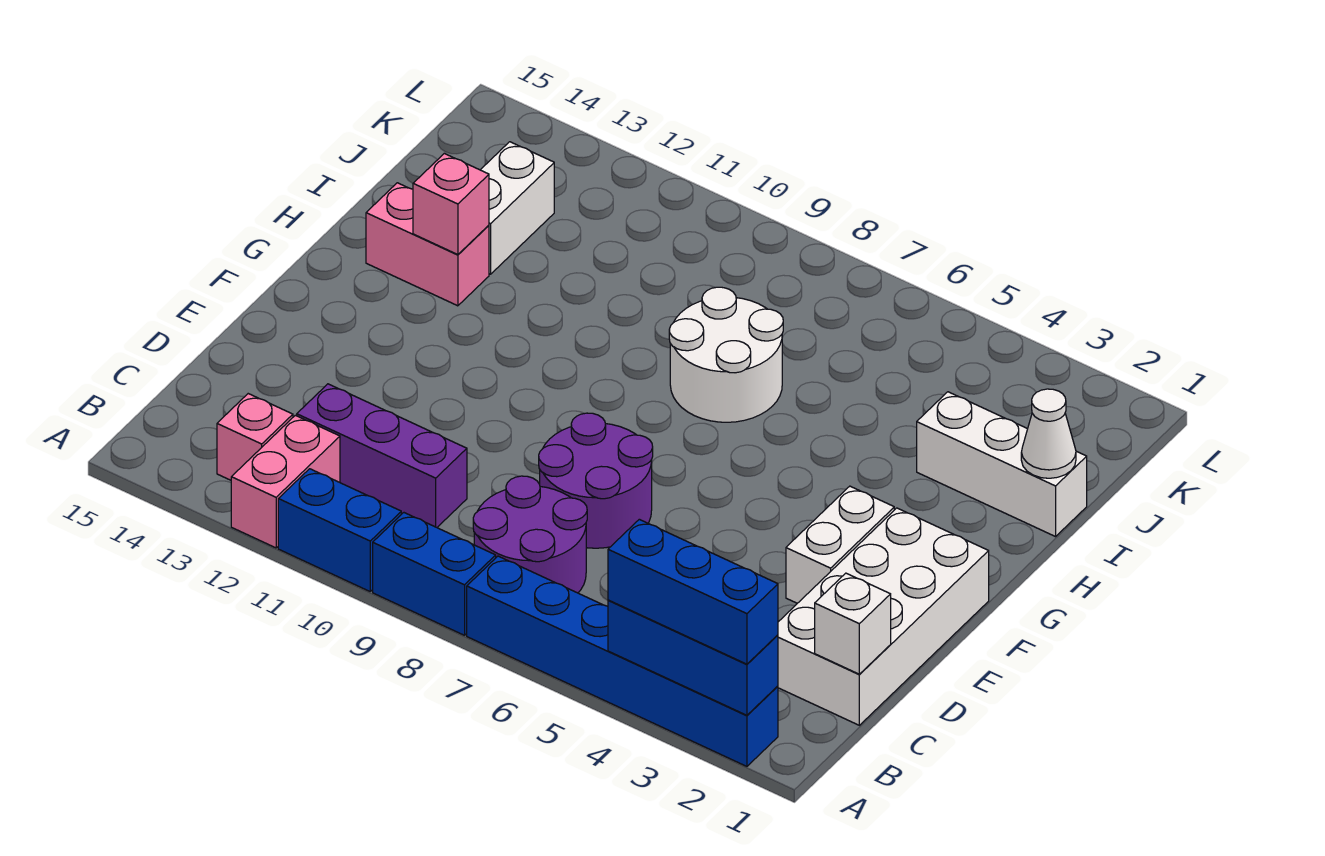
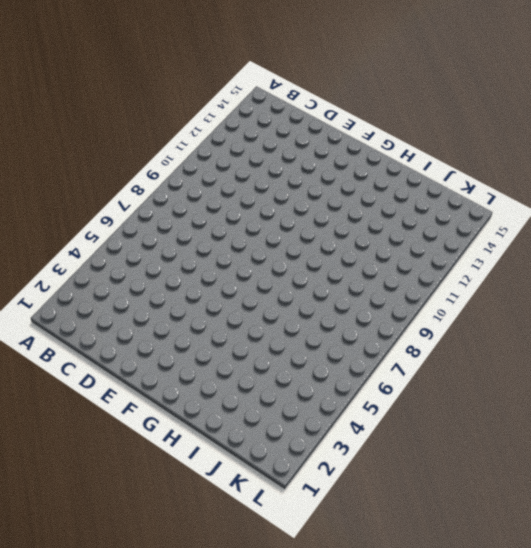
none -> blue brick A2:A7 level 1
none -> blue brick A8:A9 level 1
none -> blue brick A10:A11 level 1

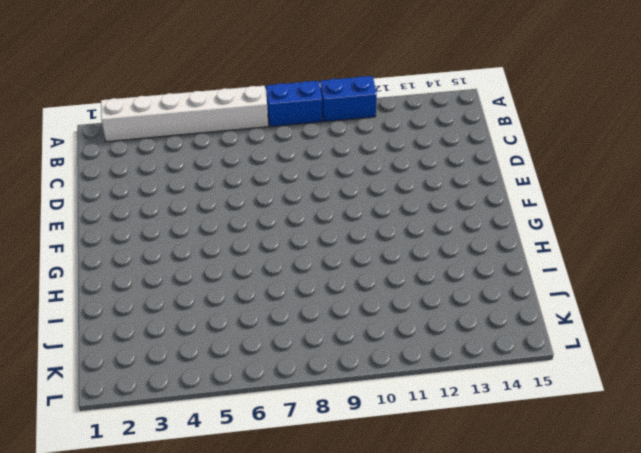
white brick A2:A7 level 1 -> blue brick A2:A7 level 1
none -> pink brick A12:B12 level 1
none -> purple round brick B7:C8 level 1
none -> pink brick B13 level 1

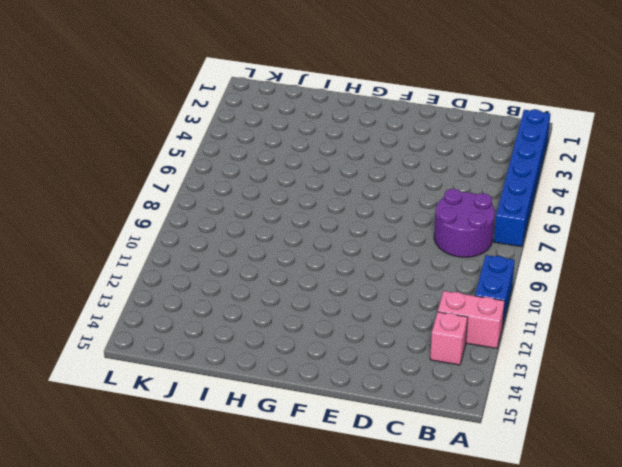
none -> blue brick A8:A9 level 1
none -> white brick C1:F2 level 1
none -> purple brick C10:C12 level 1

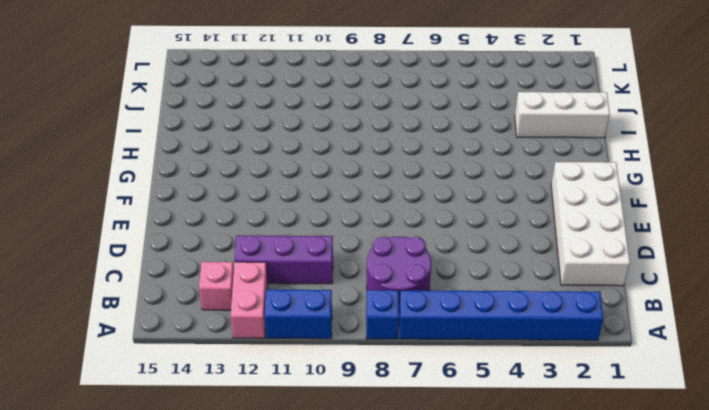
blue brick A8 level 1 -> blue brick A8:A9 level 1
none -> purple round brick D7:E8 level 1
none -> white brick E3:F3 level 1
none -> white round brick H7:I8 level 1

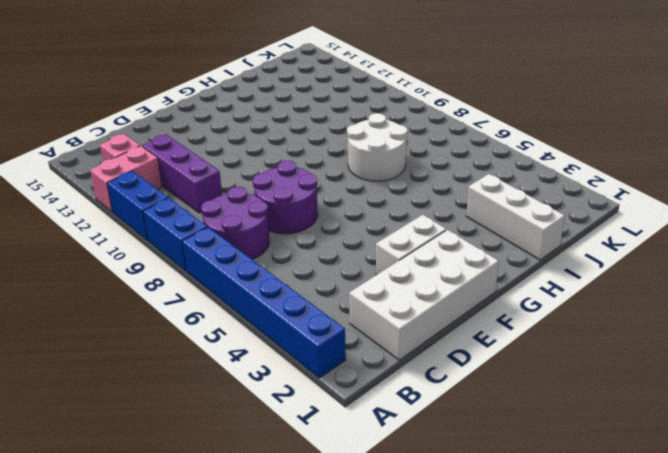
none -> pink brick H13:H14 level 1
none -> white brick I13:J13 level 1
none -> blue brick A2:A4 level 2

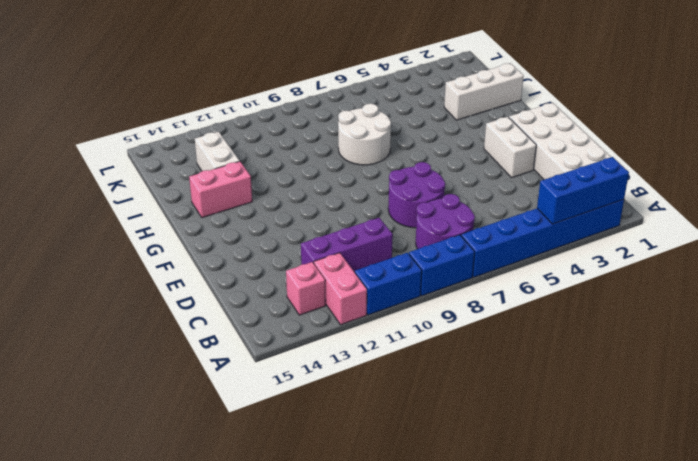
none -> white brick C1 level 2
none -> pink brick H13 level 2
none -> white cone I1 level 2

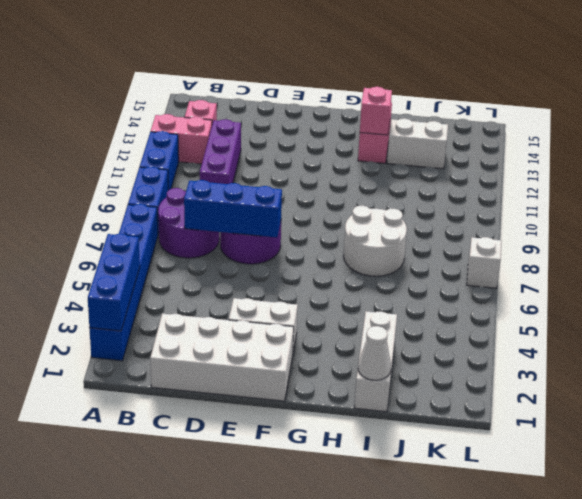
blue brick C7:E7 level 2 -> blue brick A2:A4 level 3
white brick L7 level 1 -> white brick C1 level 2

